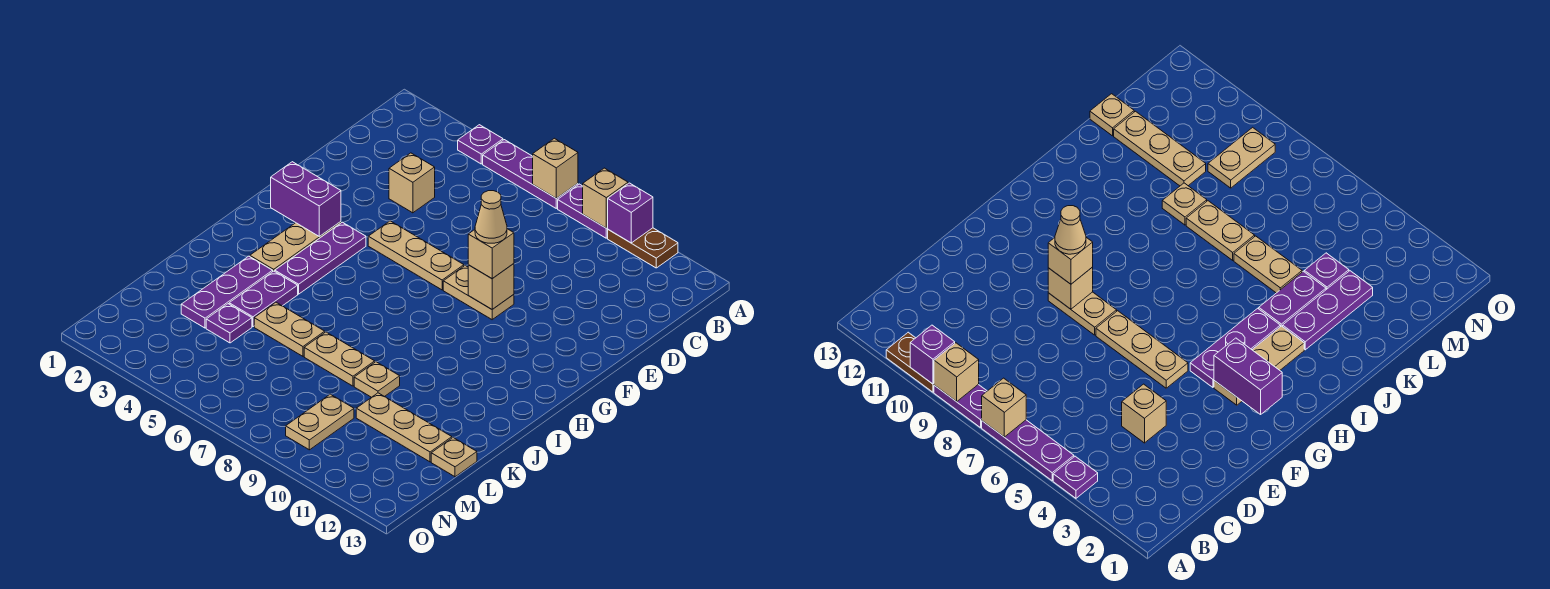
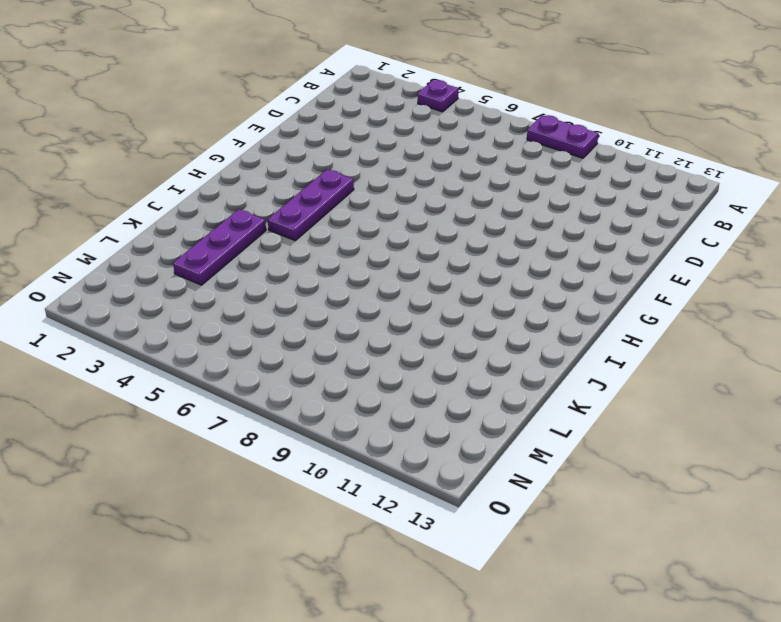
none -> purple plate A5:A7 level 1
none -> brown plate A10:A11 level 1
none -> tan brick D4 level 1

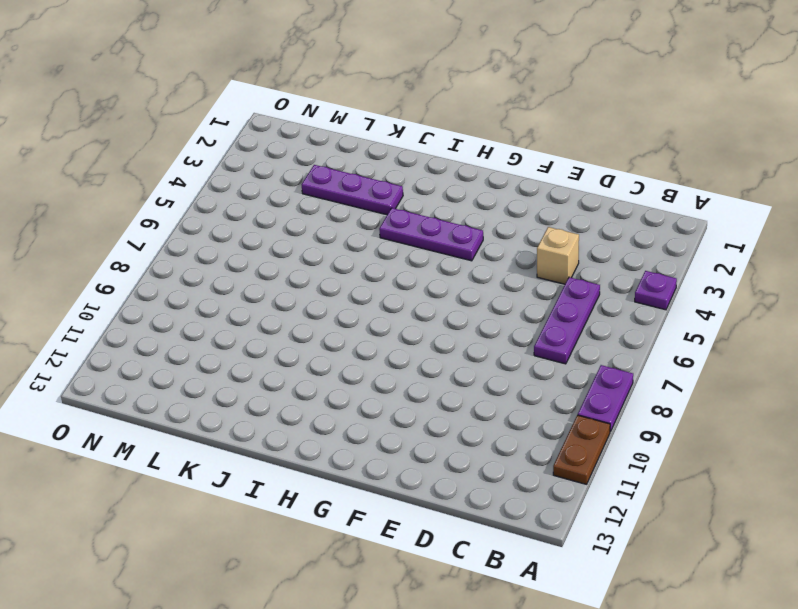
purple plate C5:C7 level 1 -> purple plate A5:A7 level 1
none -> tan plate F5:F7 level 1
none -> tan plate F8:F9 level 1
none -> tan plate G3:I3 level 1

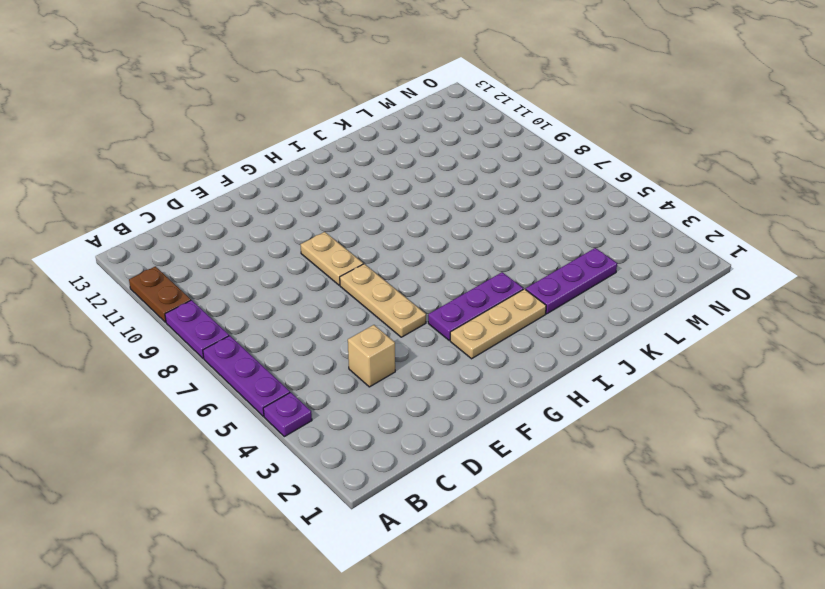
none -> purple plate J4:K4 level 1
none -> tan plate K5:K6 level 1
none -> tan plate K7:K8 level 1

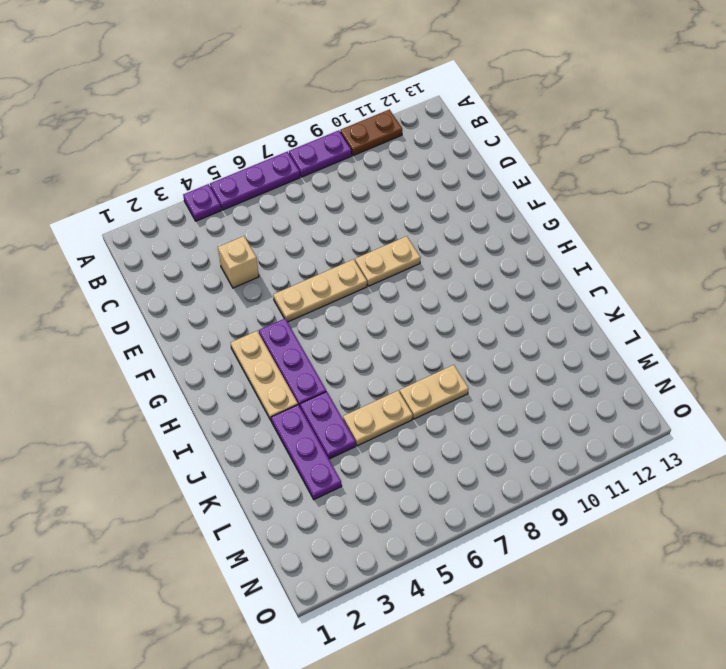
none -> tan plate K9 level 1
none -> purple plate L4 level 1
none -> tan plate L10:L12 level 1

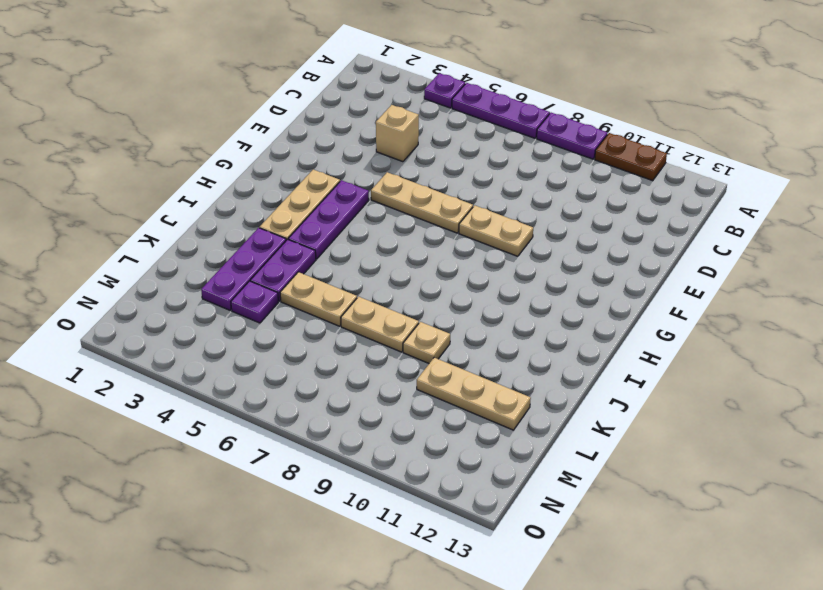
none -> tan plate L13 level 1
none -> tan plate M9:N9 level 1
none -> tan brick A7 level 2

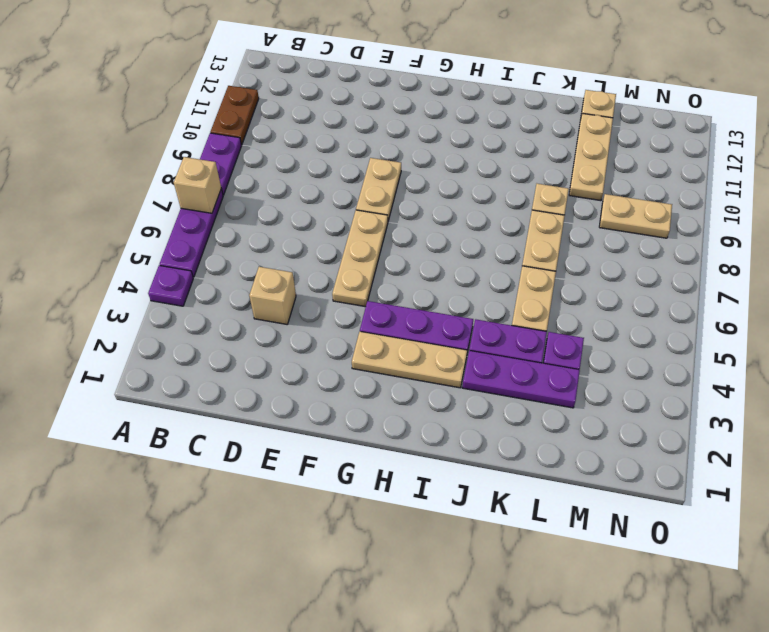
none -> tan brick A9 level 2
none -> purple brick A10 level 2
none -> tan brick F9 level 2

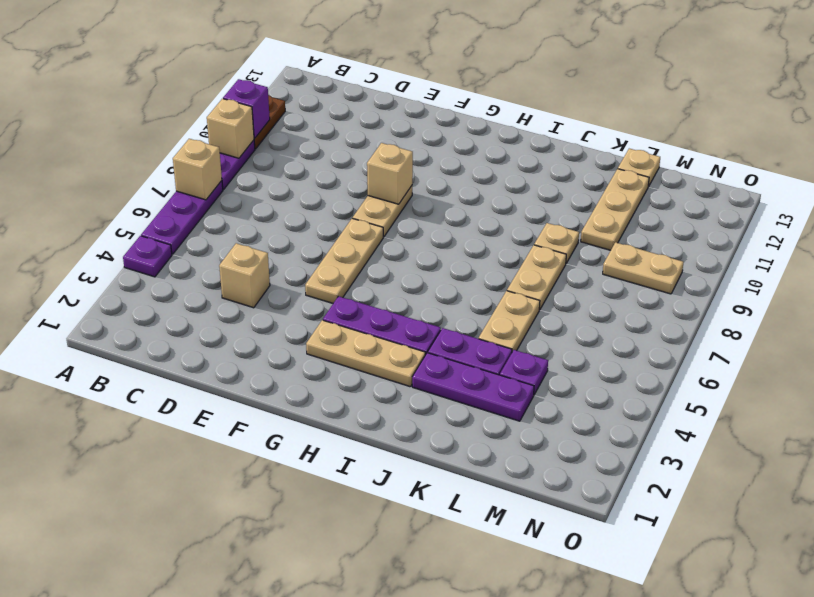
none -> purple brick G2:G3 level 2
none -> tan brick F9 level 3
none -> tan cone F9 level 4

